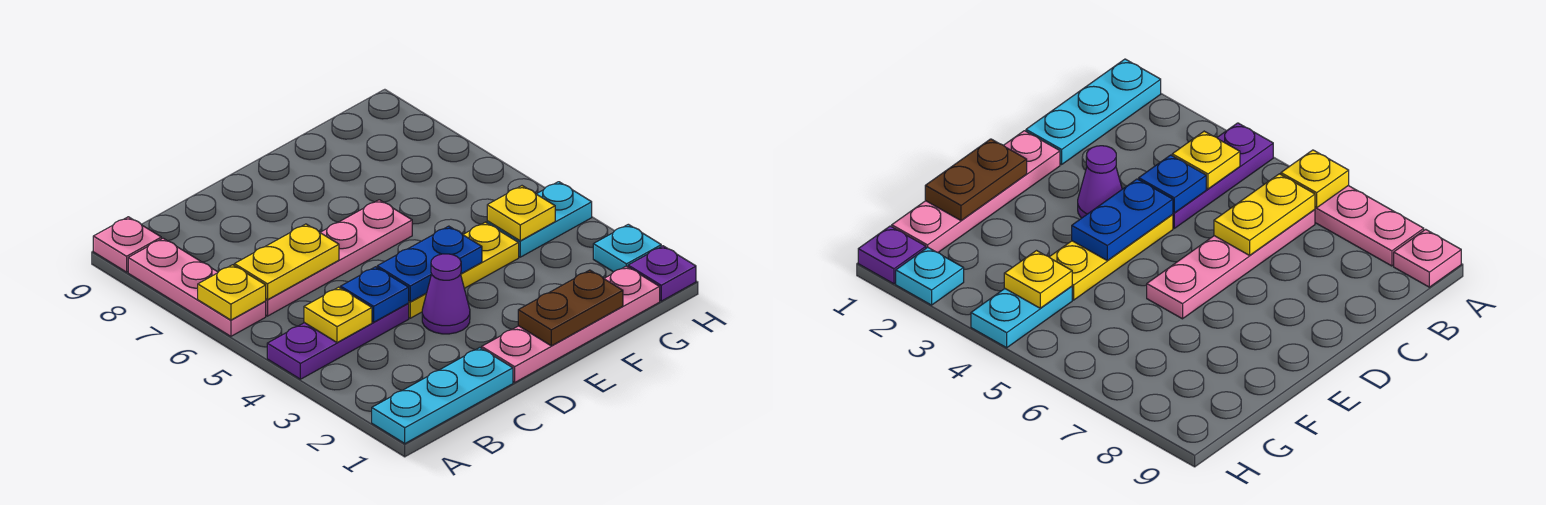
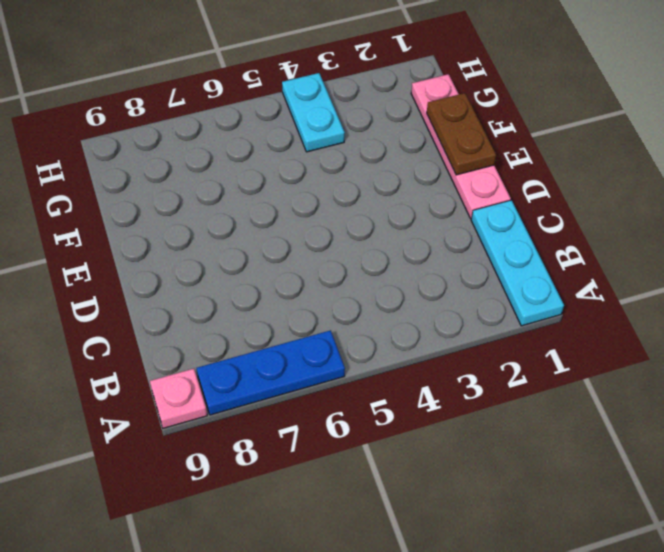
blue plate A6:A8 level 1 -> pink plate A6:A8 level 1
none -> purple plate A4:C4 level 1
none -> pink plate B6:E6 level 1
none -> purple cone D3 level 1

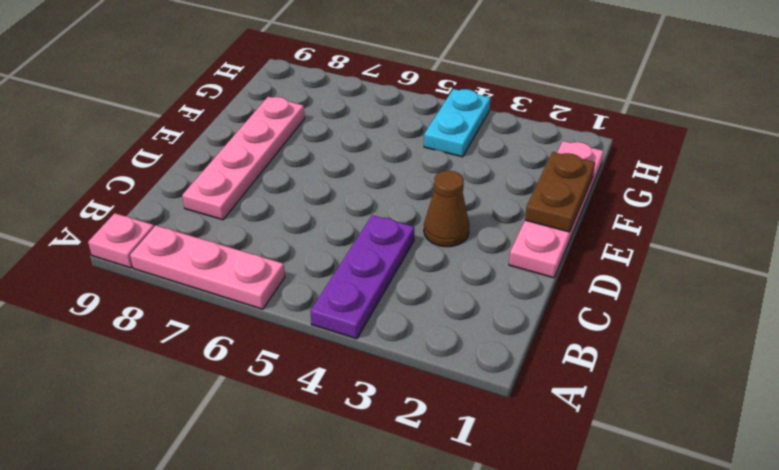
pink plate C8:F8 level 1 -> pink plate B6:E6 level 1
brown cone D3 level 1 -> purple cone D3 level 1
none -> cyan plate A1:C1 level 1
none -> yellow plate D4:F4 level 1
none -> purple plate H1 level 1

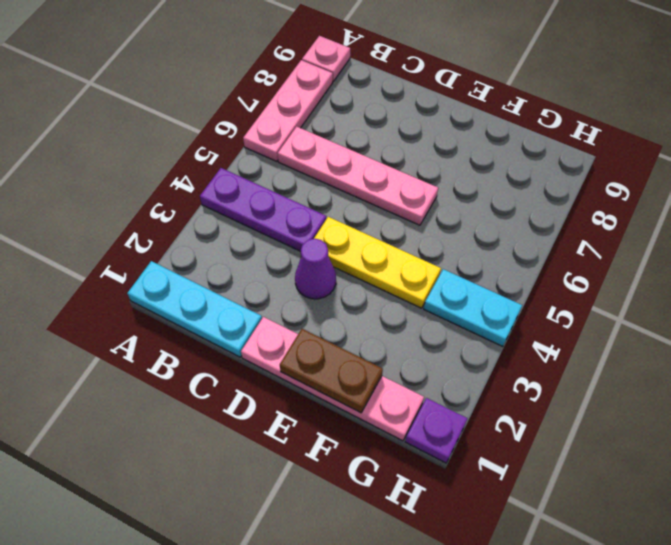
none -> cyan plate H2 level 1
none -> yellow plate A6 level 2
none -> yellow plate B4 level 2

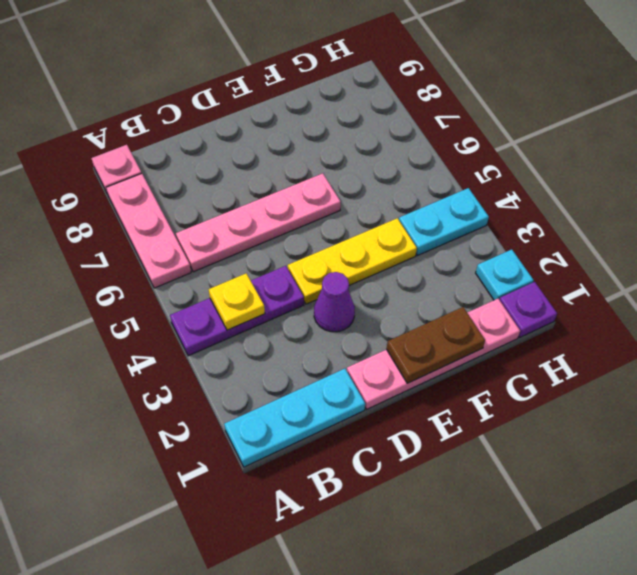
none -> yellow plate A6 level 2
none -> yellow plate B6:C6 level 2
none -> blue plate C4 level 2

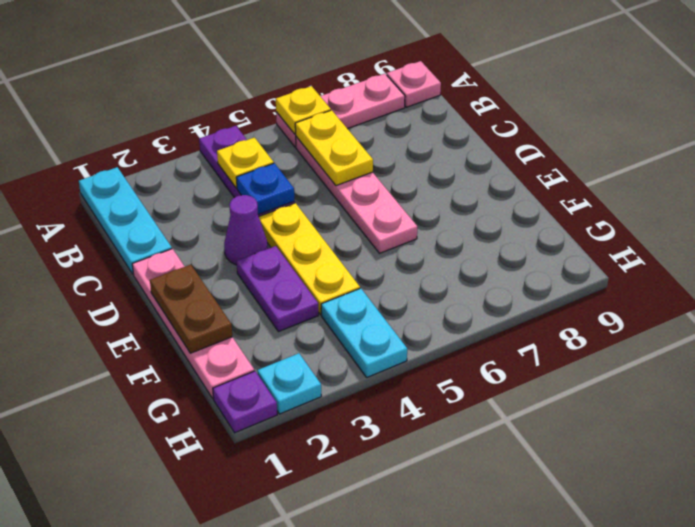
purple plate E3:F3 level 1 -> none
none -> blue plate D4:E4 level 2
none -> yellow plate G4 level 2

